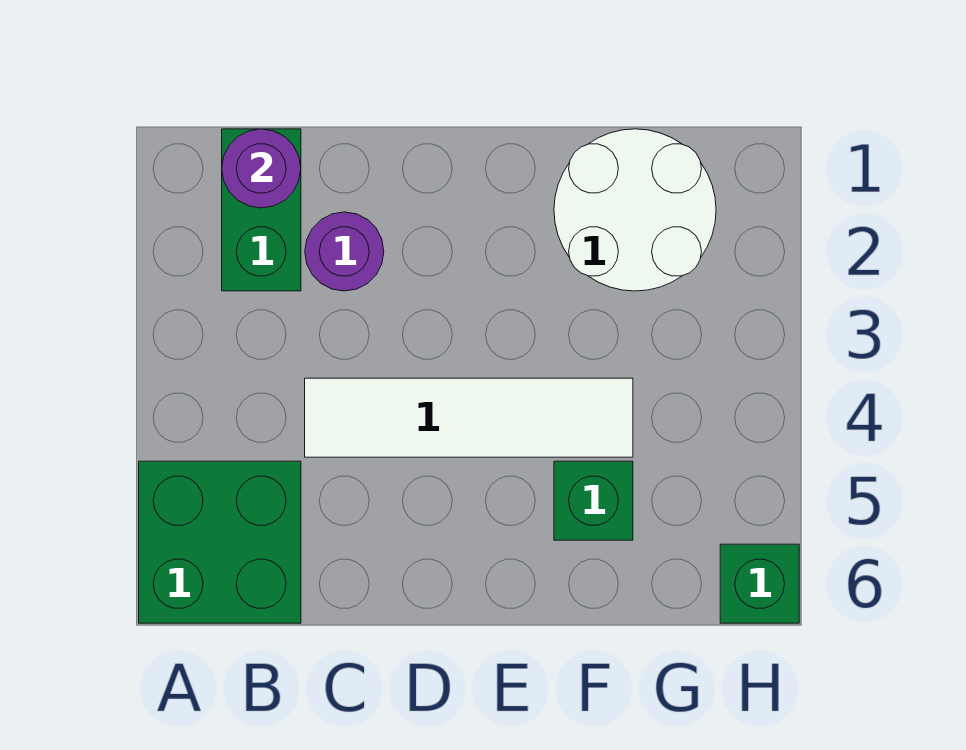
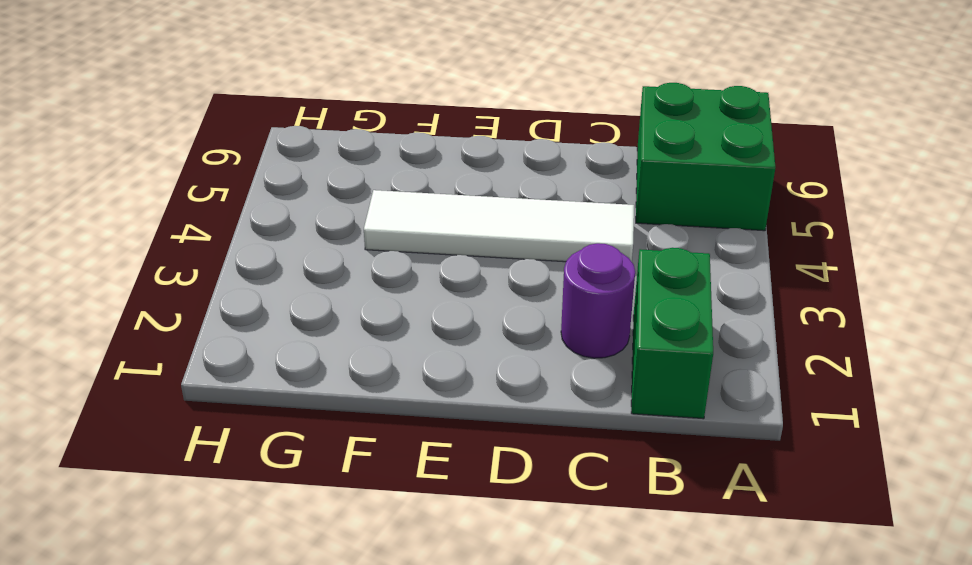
none -> white round brick F1:G2 level 1
none -> green brick F5 level 1

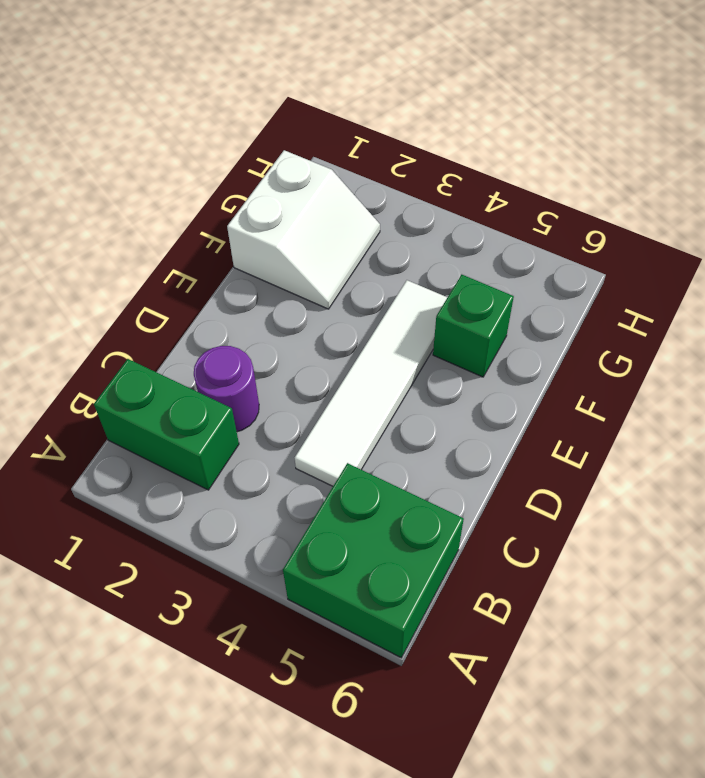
white slope F1:G2 level 1 top 1 -> white round brick F1:G2 level 1
none -> green brick H6 level 1
none -> purple round brick B1 level 2

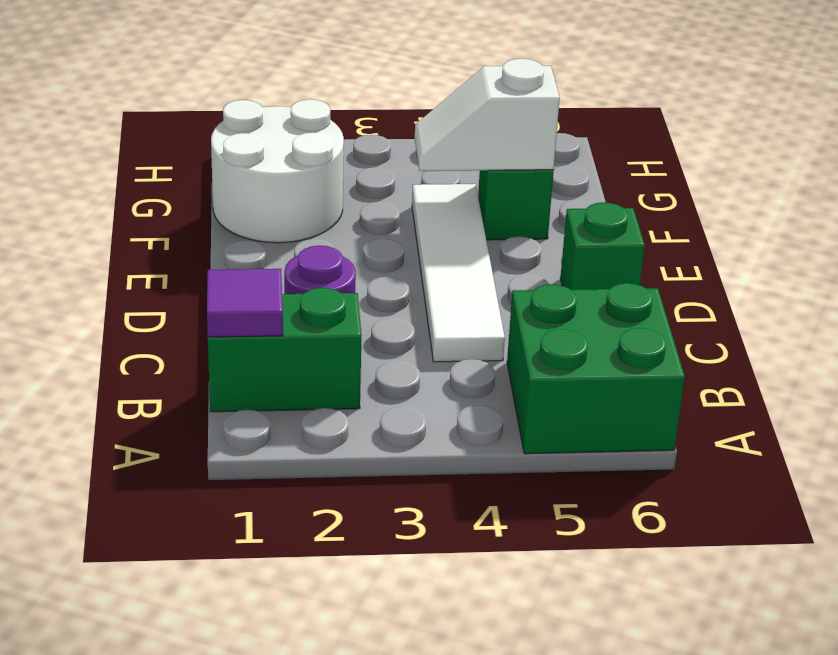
purple tile B1 level 2 -> purple round brick B1 level 2
green brick D6 level 1 -> green brick H6 level 1
white slope F4:F5 level 2 top 5 -> none

